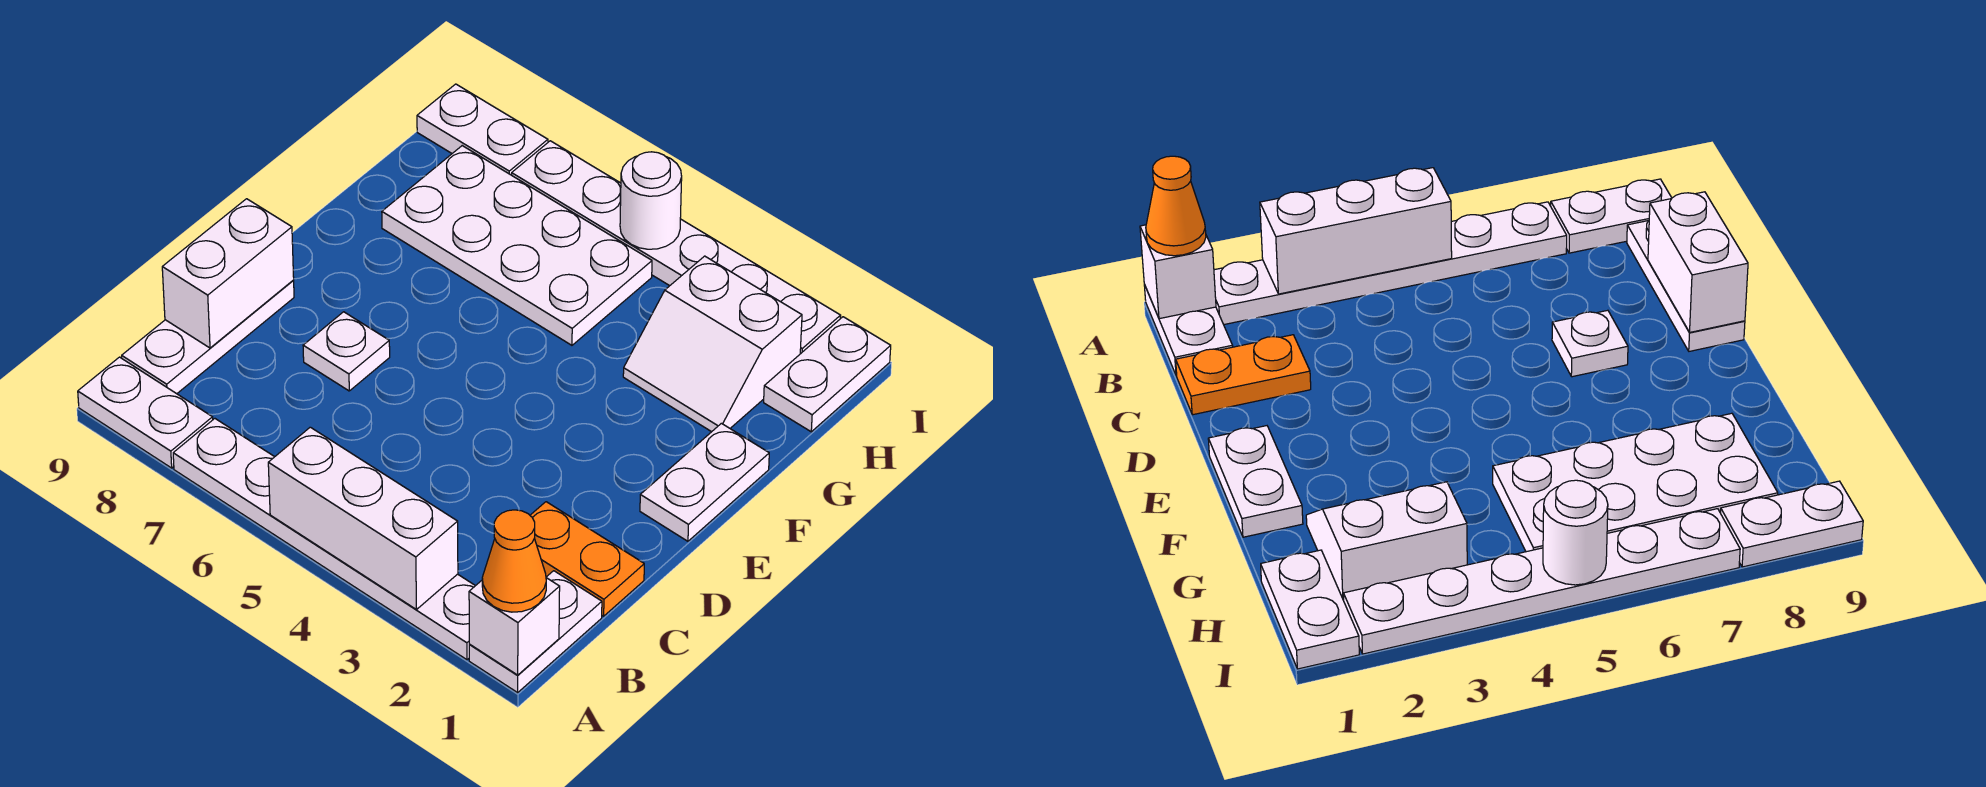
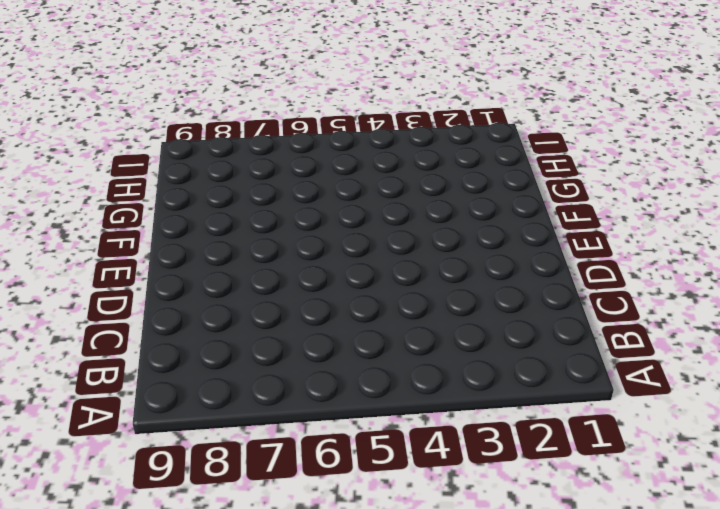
none -> white plate A1:B1 level 1
none -> white plate A2:A7 level 1
none -> white plate A8:A9 level 1

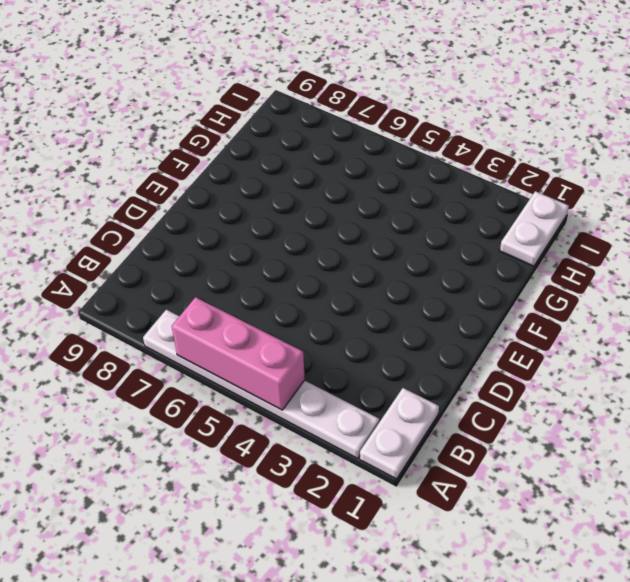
pink brick A4:A6 level 2 -> white brick A3:A5 level 2
none -> white plate A8:A9 level 1
none -> white plate B9:D9 level 1
none -> orange plate C1:C2 level 1

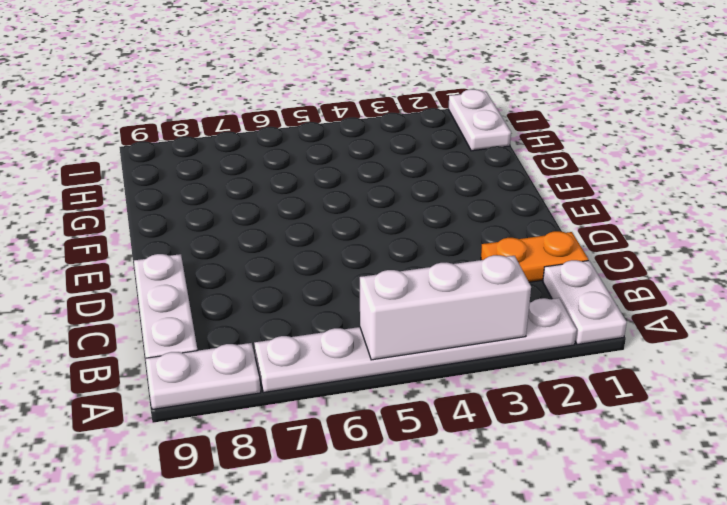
none -> white plate D7 level 1
none -> white plate E1:F1 level 1
none -> white slope G2:H3 level 1 top H

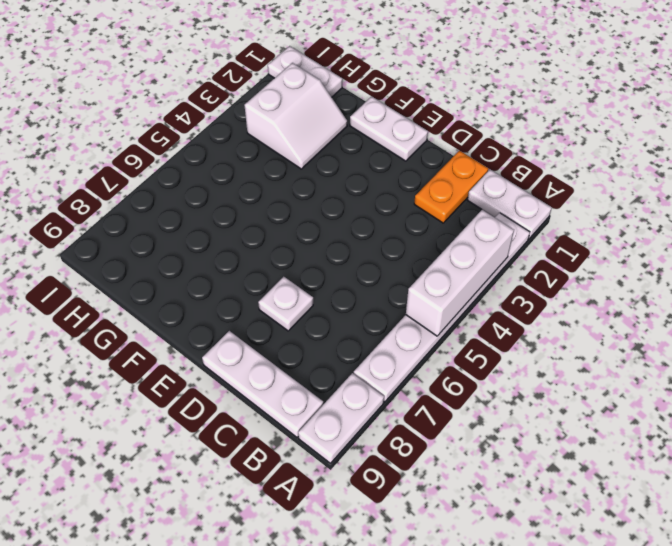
none -> white plate G5:H8 level 1
none -> white plate I2:I7 level 1
none -> white plate I8:I9 level 1

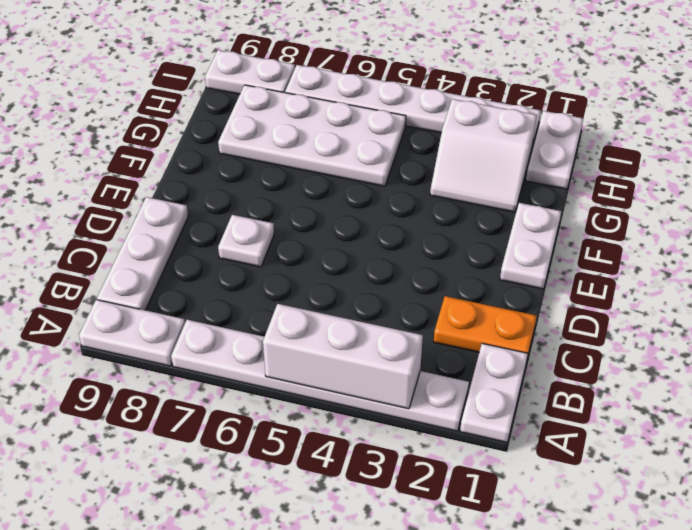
none -> white brick A1 level 2
none -> white brick C9:D9 level 2
none -> white round brick I5 level 2

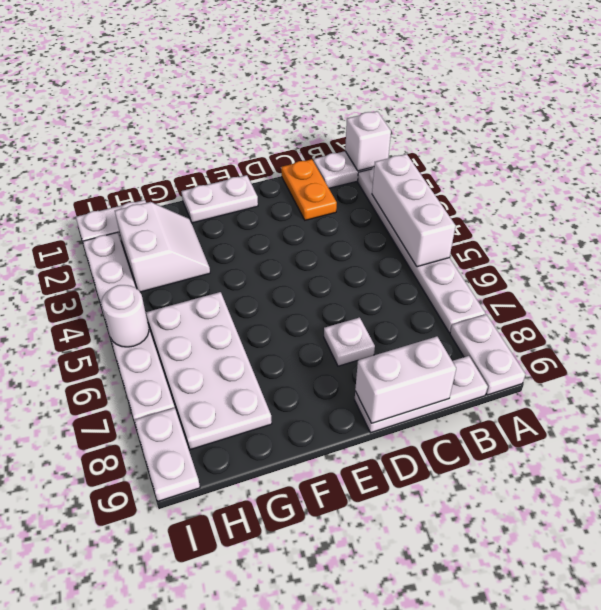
none -> orange cone A1 level 3

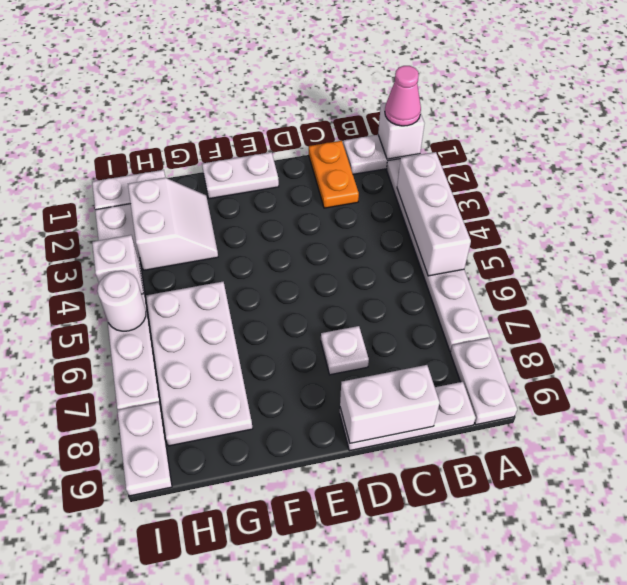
pink cone A1 level 3 -> orange cone A1 level 3
white brick I4 level 2 -> none

